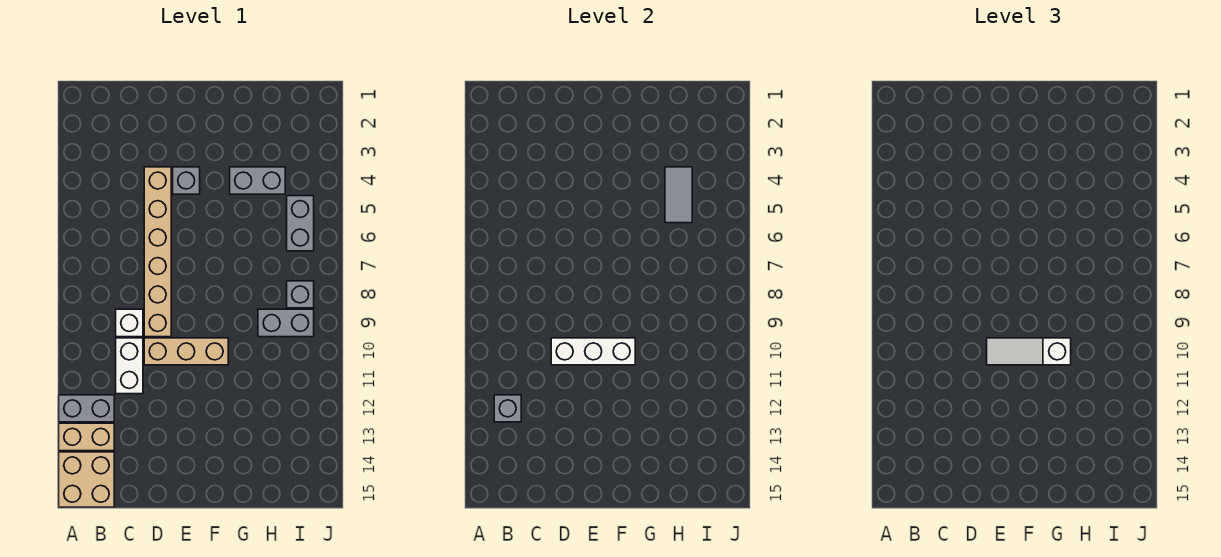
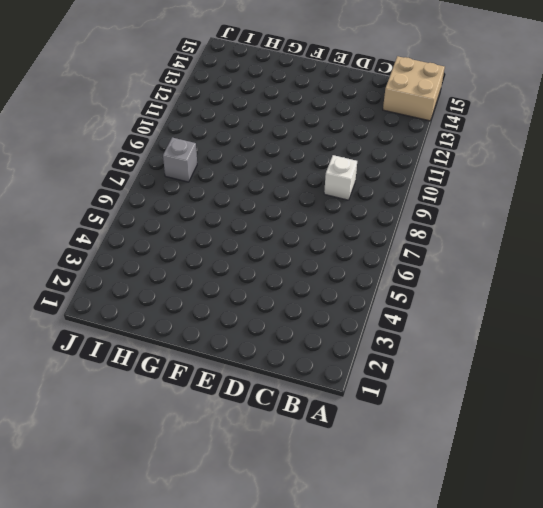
none -> grey brick A12:B12 level 1
none -> tan brick A13:B13 level 1
none -> white brick C10:C11 level 1

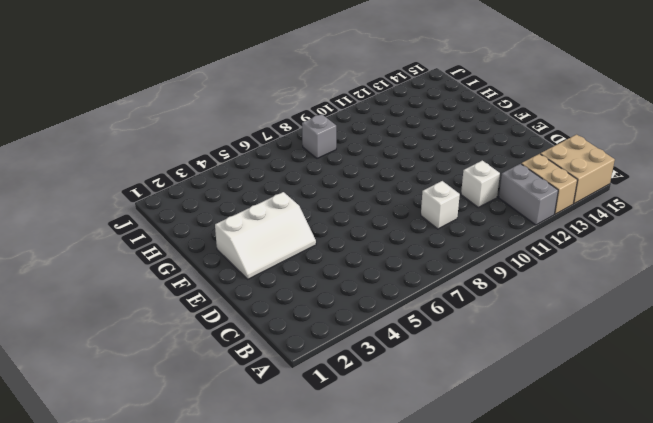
white brick C11 level 1 -> white brick C10:C11 level 1
white slope E2:F4 level 1 top F -> grey brick E4 level 1
none -> tan brick D4:D9 level 1
none -> tan brick D10:F10 level 1
none -> grey brick G4:H4 level 1

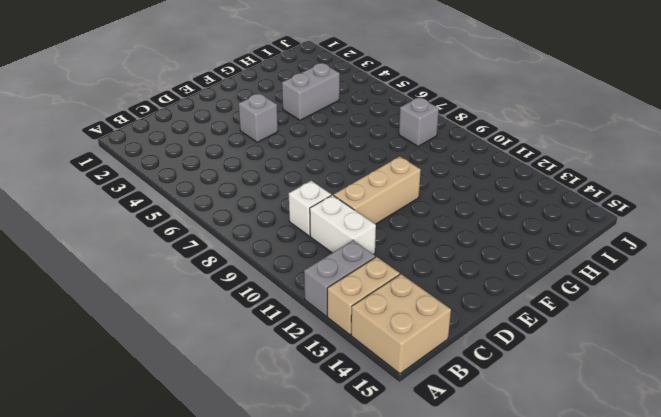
none -> tan brick D4:D9 level 1
none -> grey brick H9:I9 level 1
none -> grey brick I5:I6 level 1

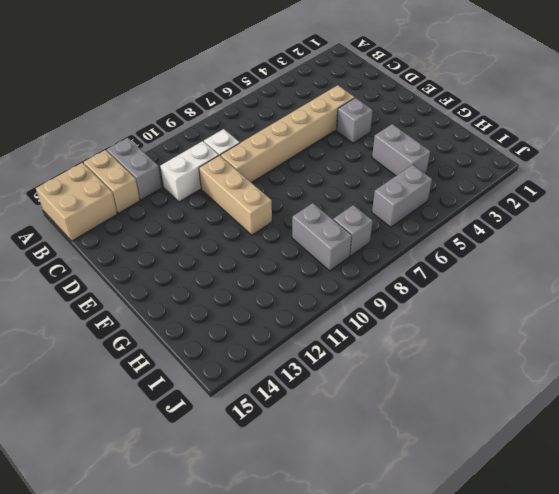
none -> grey brick B12 level 2
none -> white brick D10:F10 level 2
none -> grey tile H4:H5 level 2

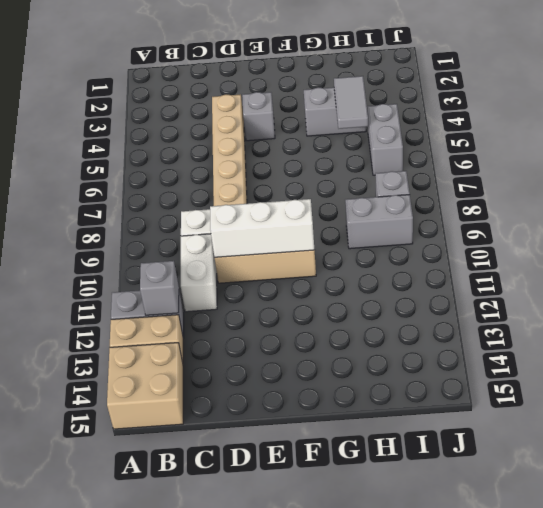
none -> white slope E10:G10 level 3 top G

